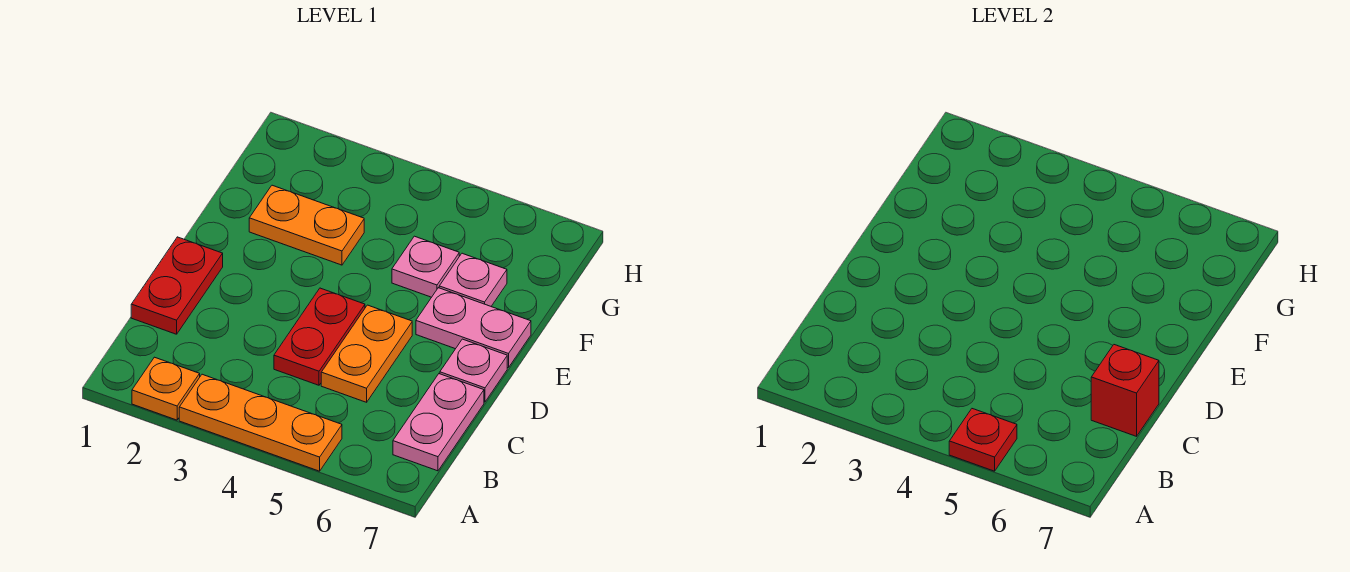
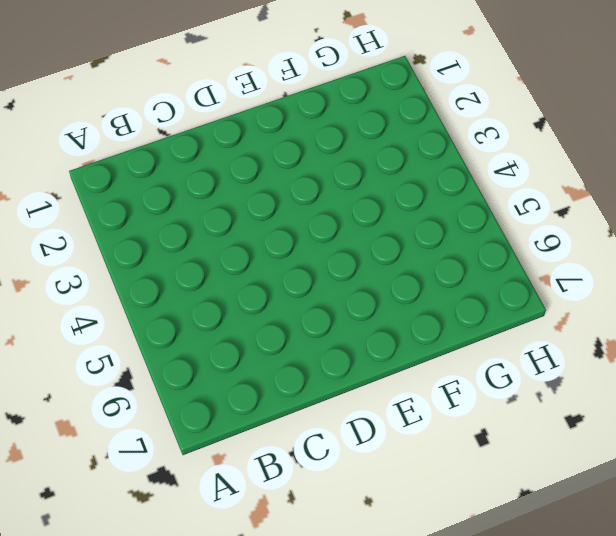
none -> orange plate A2 level 1
none -> orange plate A3:A5 level 1
none -> pink plate B7:C7 level 1

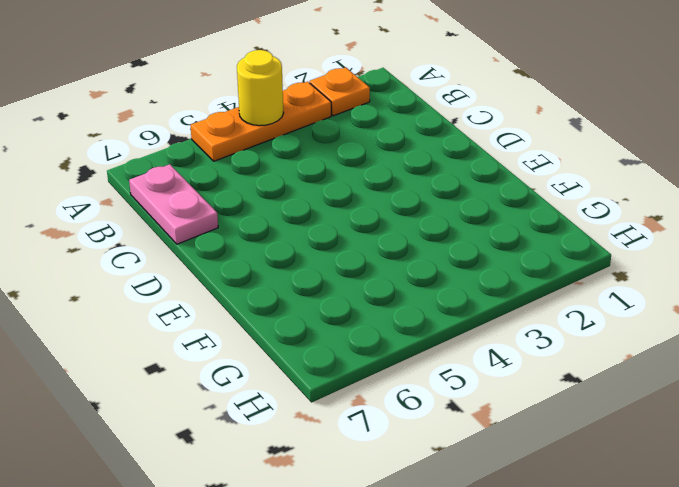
yellow round brick A4 level 2 -> none
none -> red plate C1:D1 level 1
none -> red plate C4:D4 level 1
none -> orange plate C5:D5 level 1

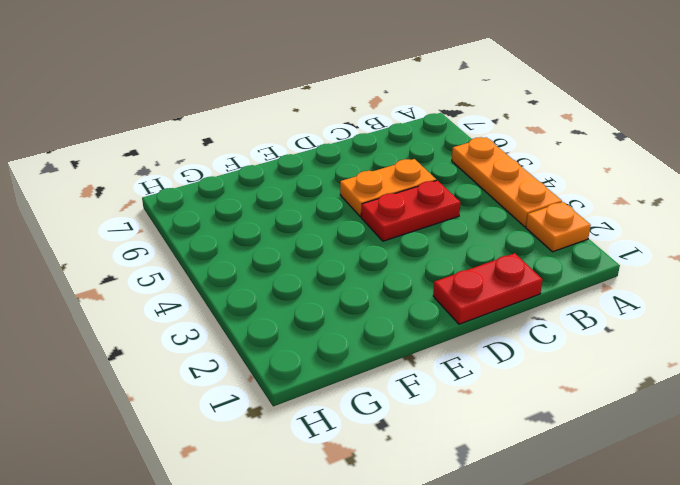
none -> pink plate B7:C7 level 1
none -> pink plate D7 level 1
none -> pink plate E6:E7 level 1

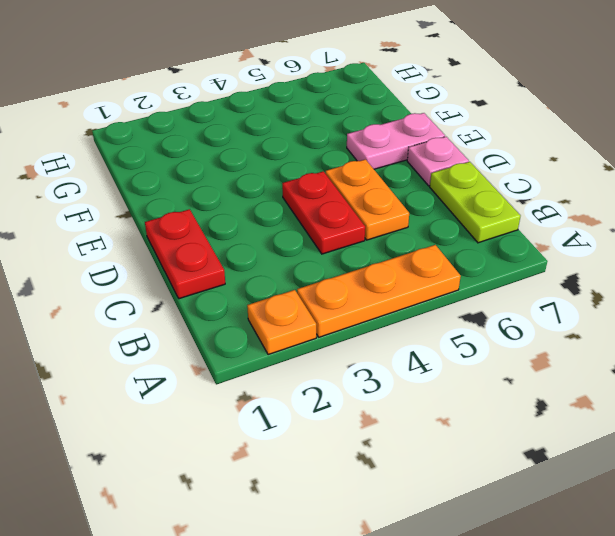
lime plate B7:C7 level 1 -> pink plate B7:C7 level 1
none -> orange plate F2:F3 level 1
none -> pink plate F5 level 1
none -> pink plate F6 level 1

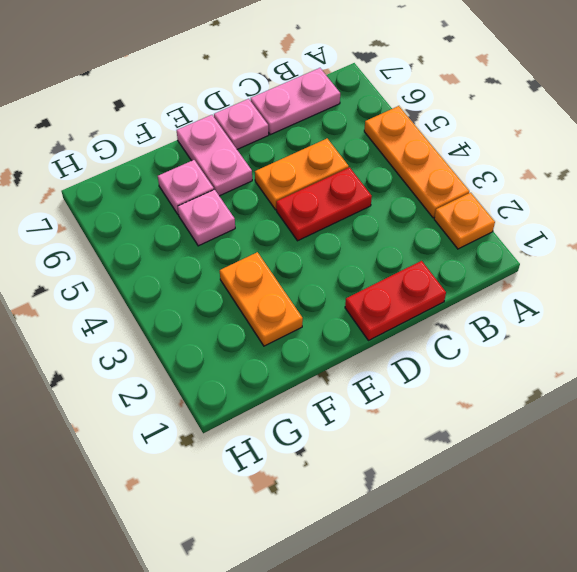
none -> red plate A5 level 2
none -> red brick C7 level 2

